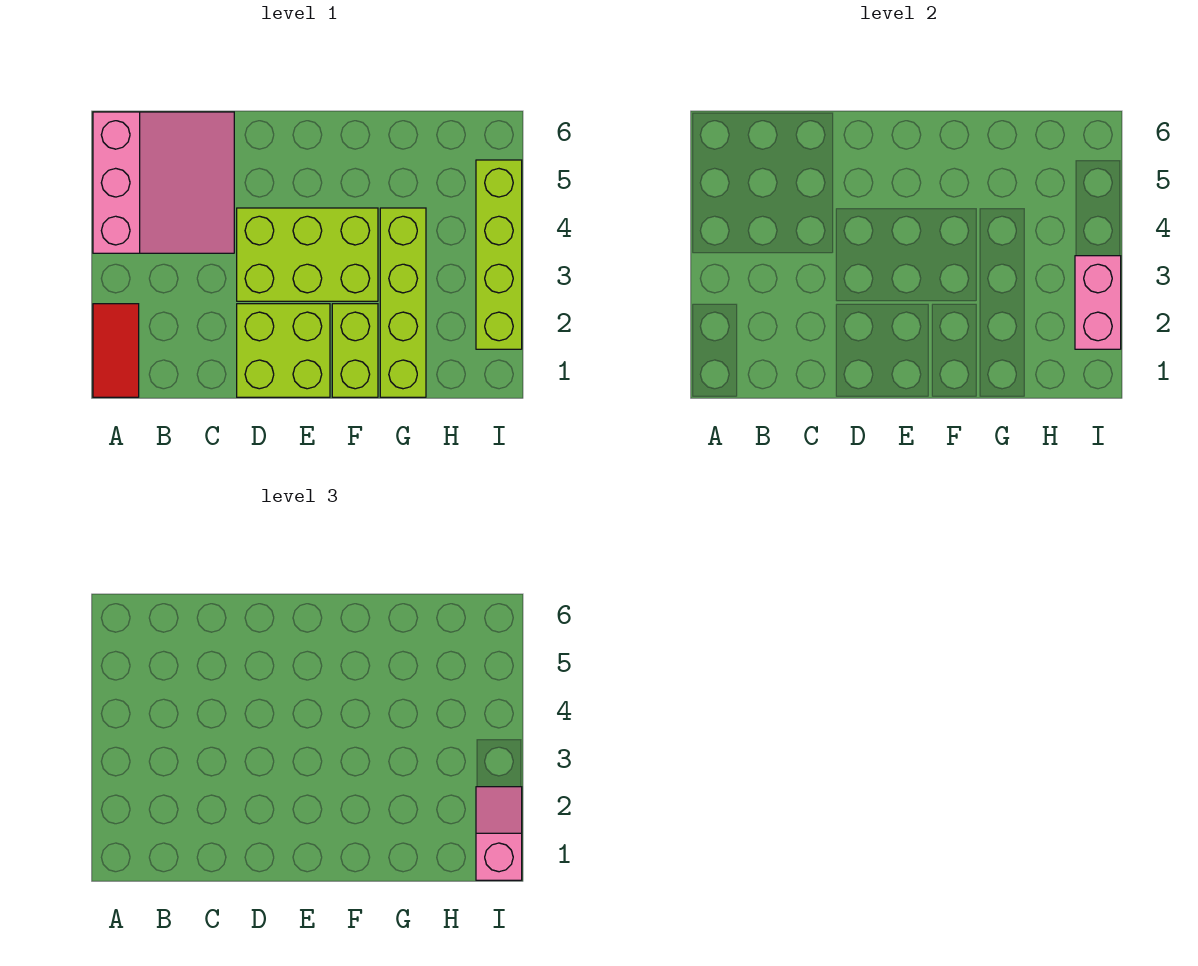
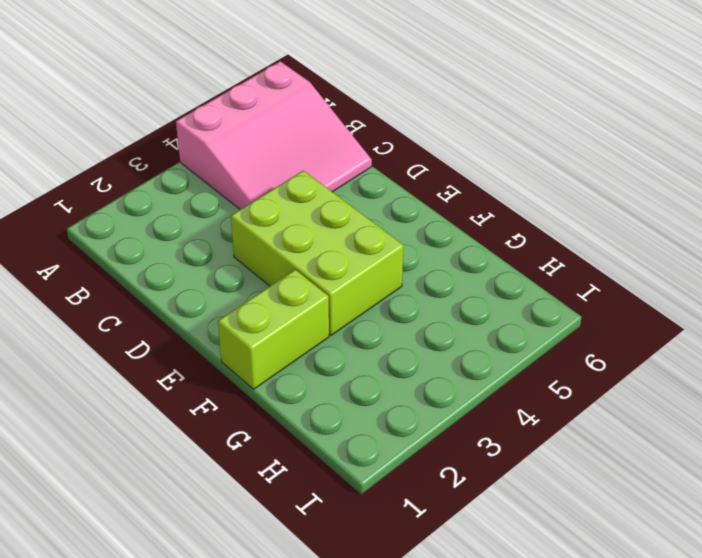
none -> red tile A1:A2 level 1
none -> lime brick D1:E2 level 1

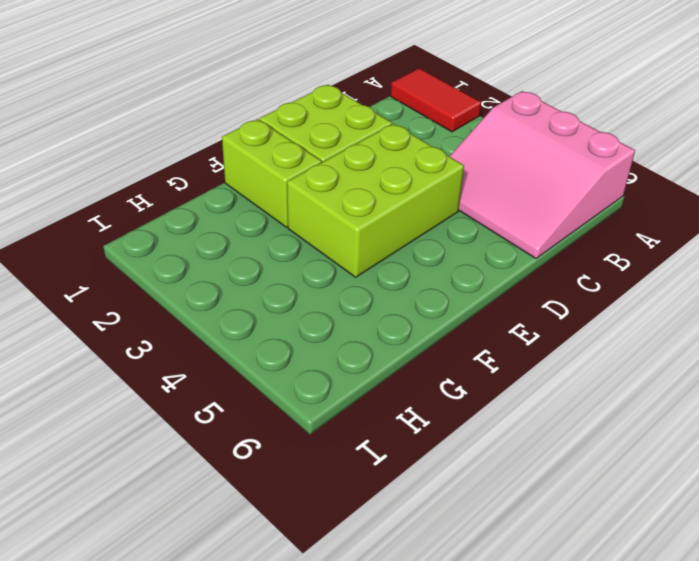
none -> lime brick G1:G4 level 1
none -> lime brick I2:I5 level 1

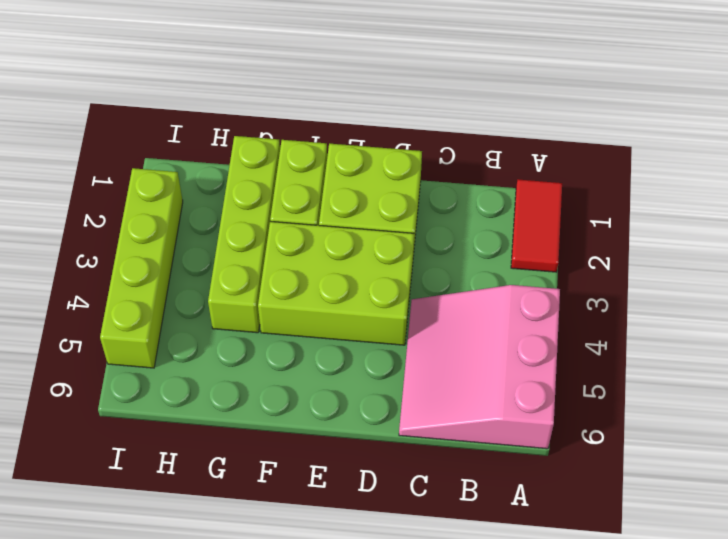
none -> pink brick I2:I3 level 2
none -> pink slope I1:I2 level 3 top 1

